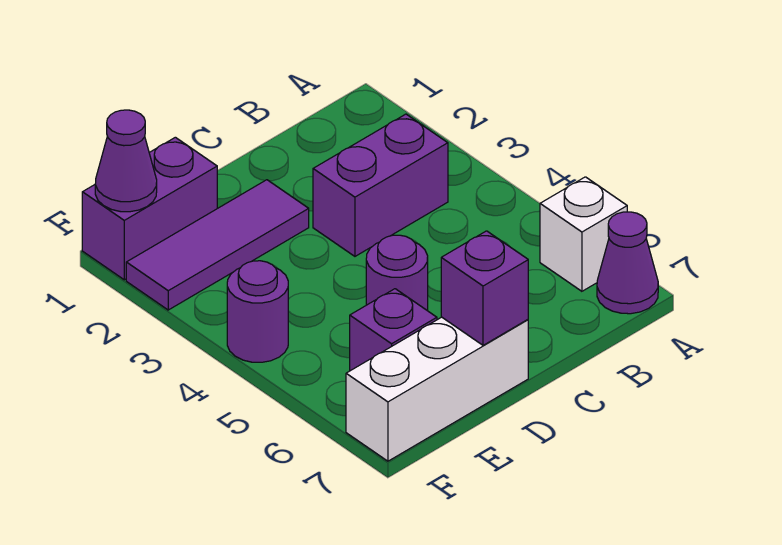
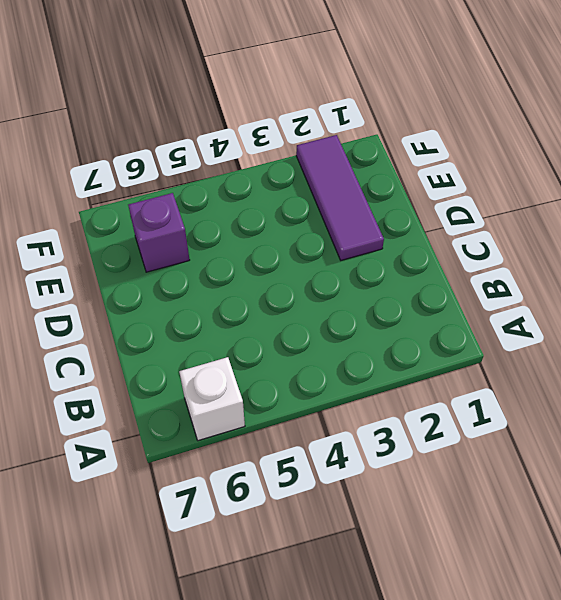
none -> purple cone A7 level 1
none -> purple brick B3:C3 level 1

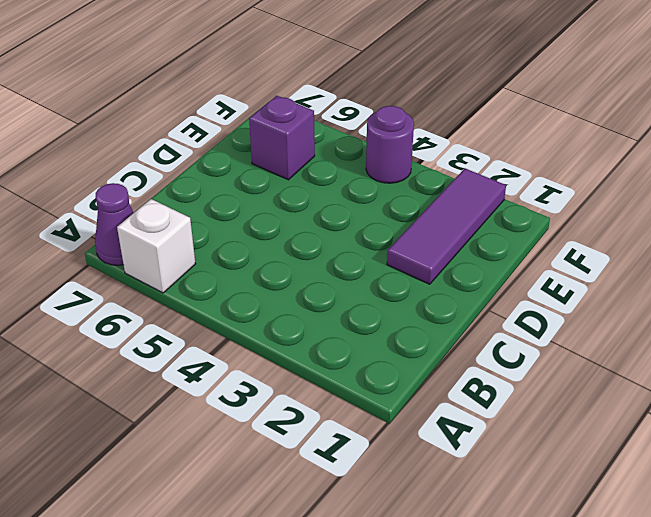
none -> purple brick B3:C3 level 1
none -> purple round brick D5 level 1

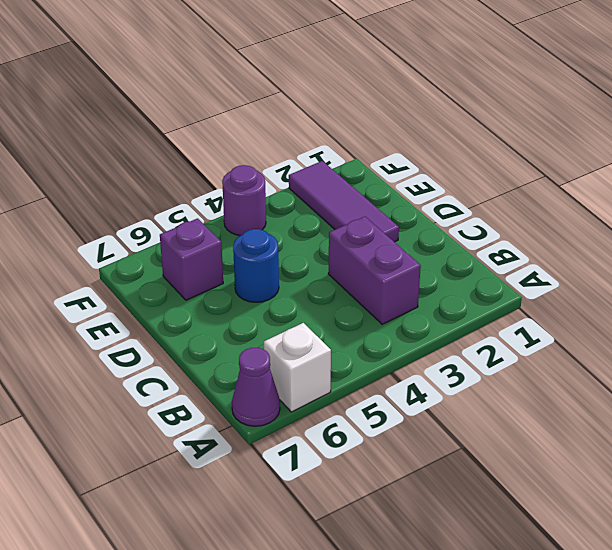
blue round brick D5 level 1 -> purple round brick D5 level 1
none -> white brick D7:F7 level 1
none -> purple brick E1:F1 level 1

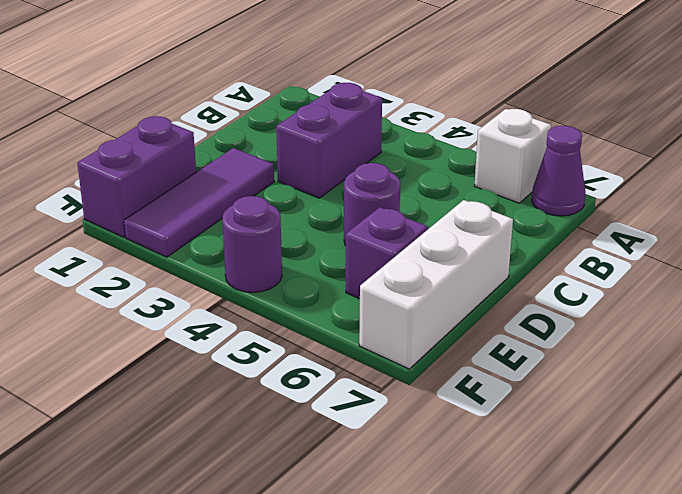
none -> purple brick D7 level 2
none -> purple cone F1 level 2

